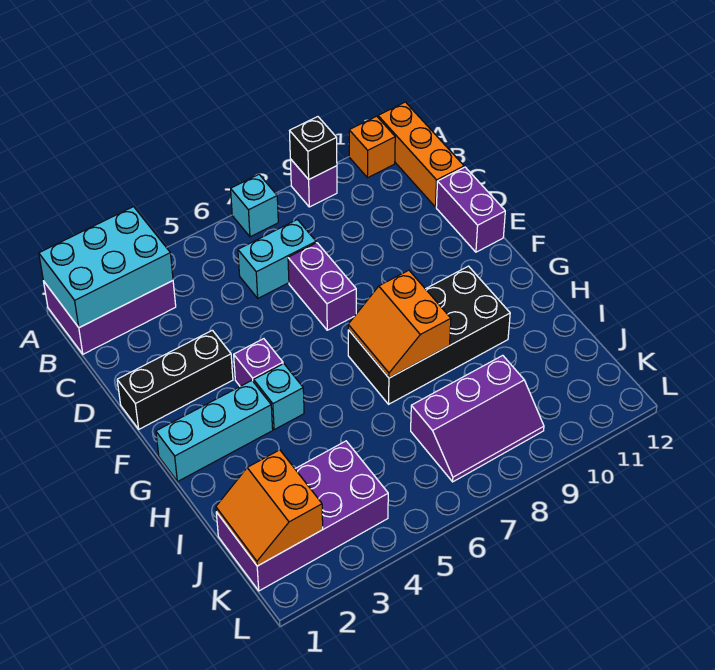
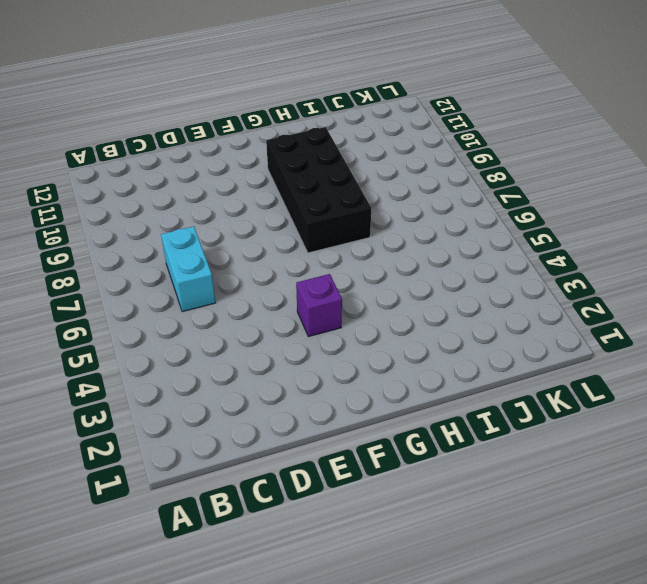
none -> purple brick A1:B3 level 1
none -> cyan brick A7 level 1
none -> purple brick A9 level 1

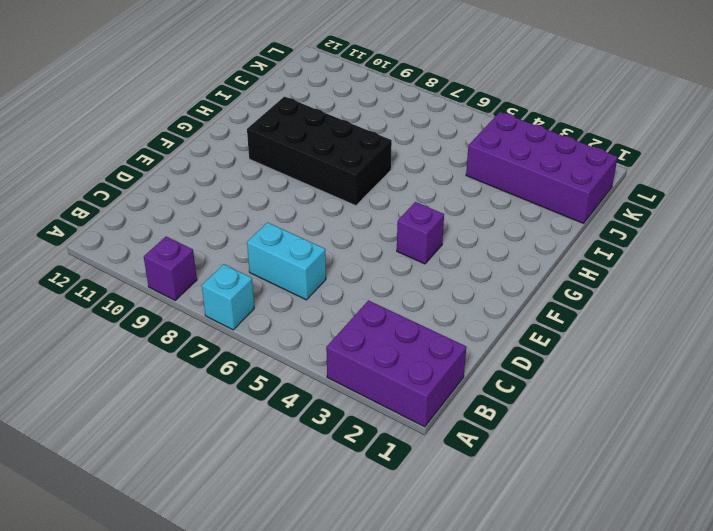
none -> orange brick A11 level 1
none -> orange brick A12:C12 level 1
none -> purple brick D7:E7 level 1

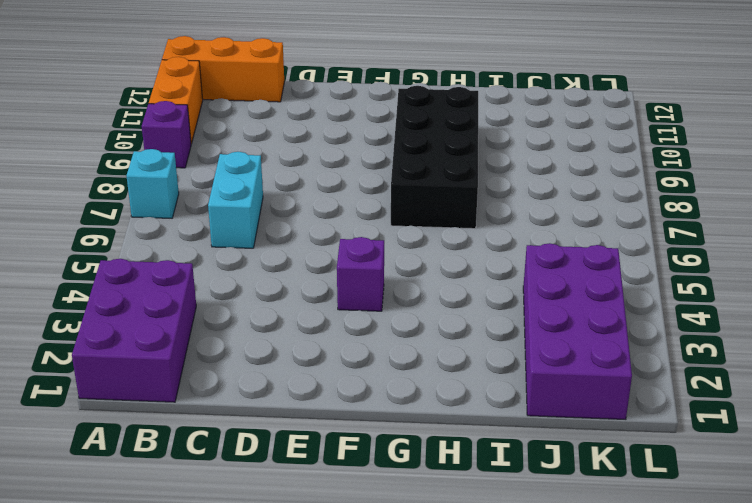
orange brick A10:A11 level 1 -> orange brick A11 level 1
none -> purple brick D7:E7 level 1
none -> purple brick D12:E12 level 1
none -> black brick E1:E3 level 1

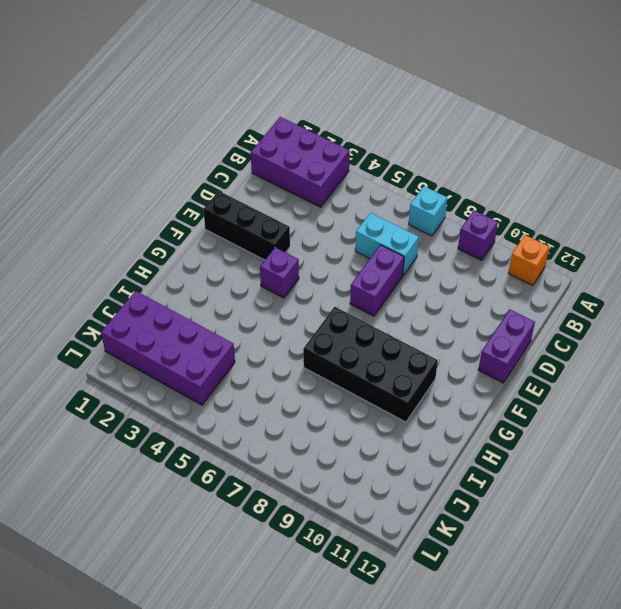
none -> orange brick A12:C12 level 1
none -> cyan brick G1:G3 level 1
none -> cyan brick G4 level 1

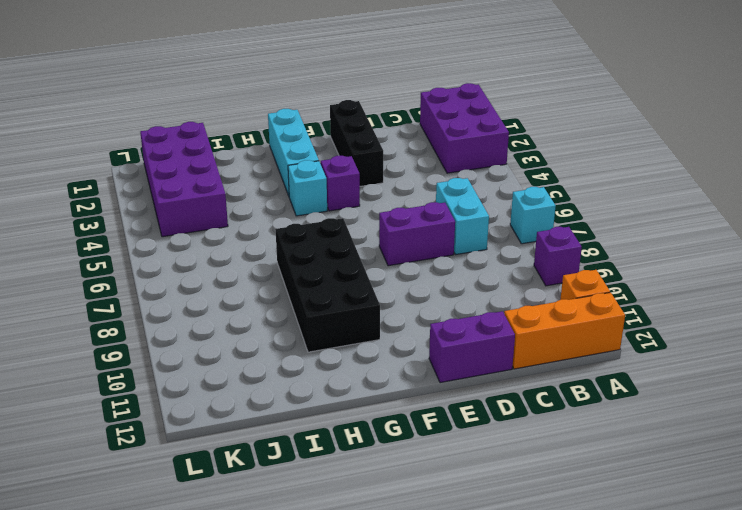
none -> purple slope J7:K9 level 1 top J
none -> cyan brick A1:B3 level 2
none -> black brick A9 level 2

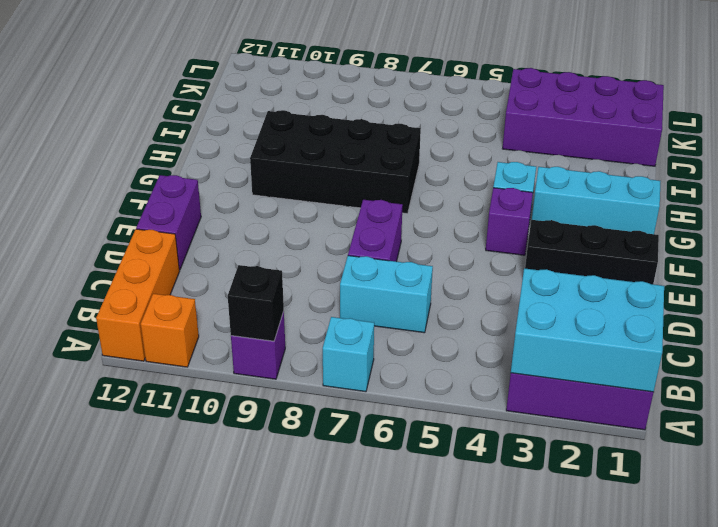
none -> purple slope J7:K9 level 1 top J
none -> orange slope G7:H8 level 2 top 8
none -> orange slope J1:K2 level 2 top 2

